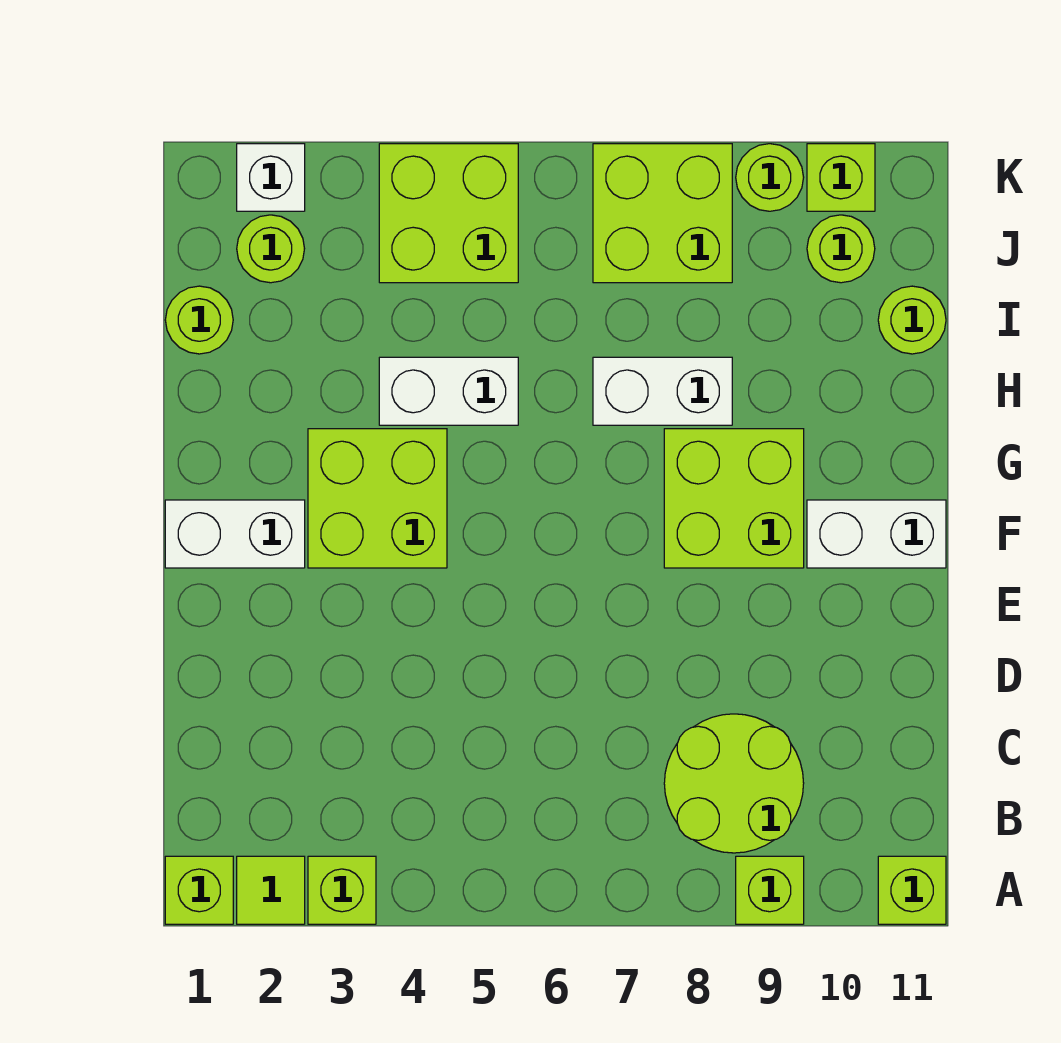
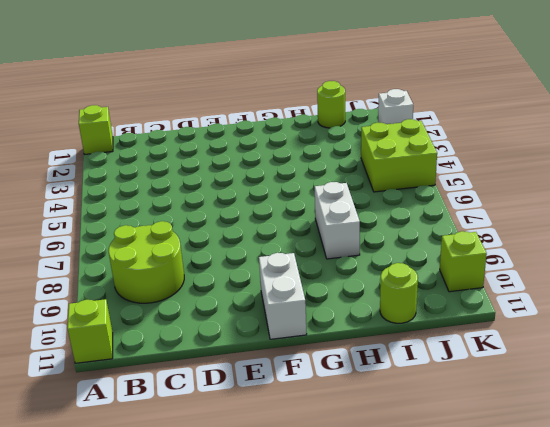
none -> lime tile A2 level 1
none -> lime brick A3 level 1
none -> lime brick A9 level 1

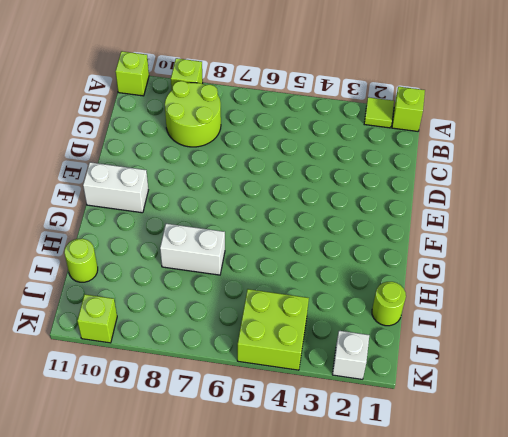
none -> lime brick A3 level 1
none -> white brick F1:F2 level 1
none -> lime brick F3:G4 level 1

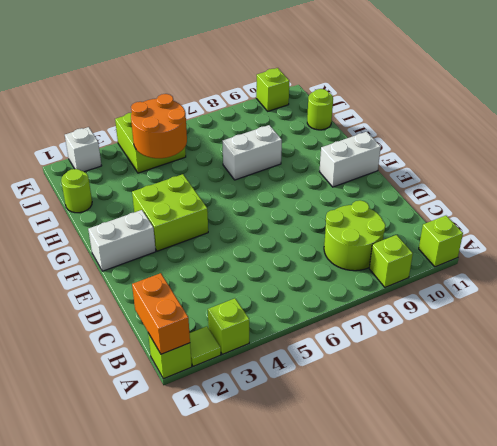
orange brick A1:B1 level 2 -> none
orange round brick I4:J5 level 2 -> none
none -> lime brick F8:G9 level 1
none -> white brick H4:H5 level 1
none -> lime round brick J2 level 1

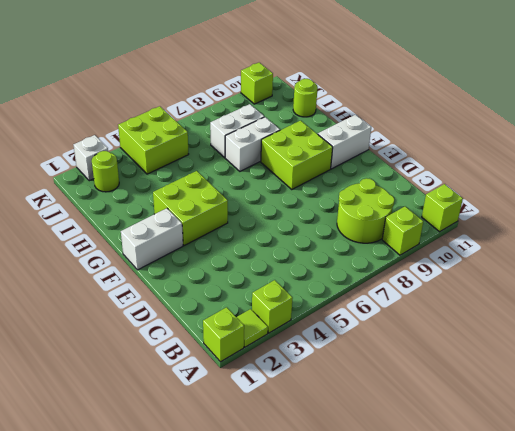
white brick I7:I8 level 1 -> white brick H4:H5 level 1
none -> lime round brick I1 level 1
none -> lime brick J7:K8 level 1
none -> lime round brick J10 level 1

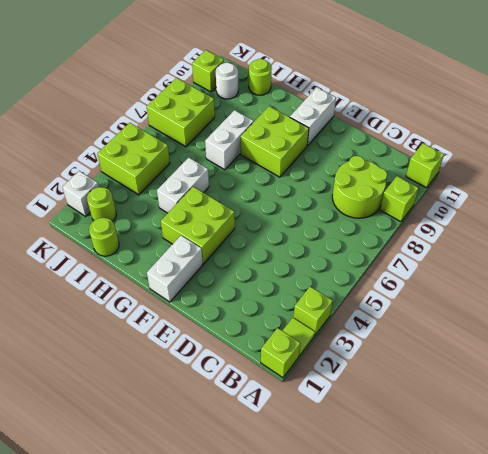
white round brick J10 level 1 -> lime round brick J10 level 1
none -> lime round brick K9 level 1

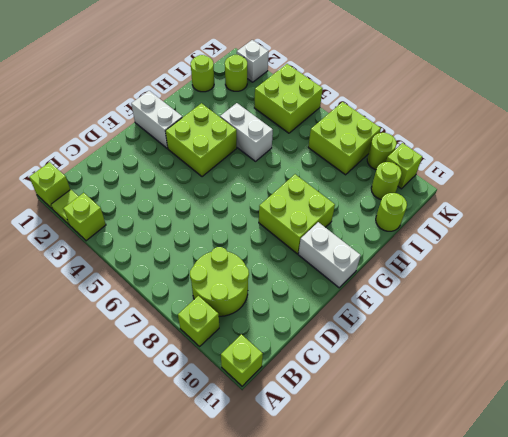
none -> white brick H7:H8 level 1

